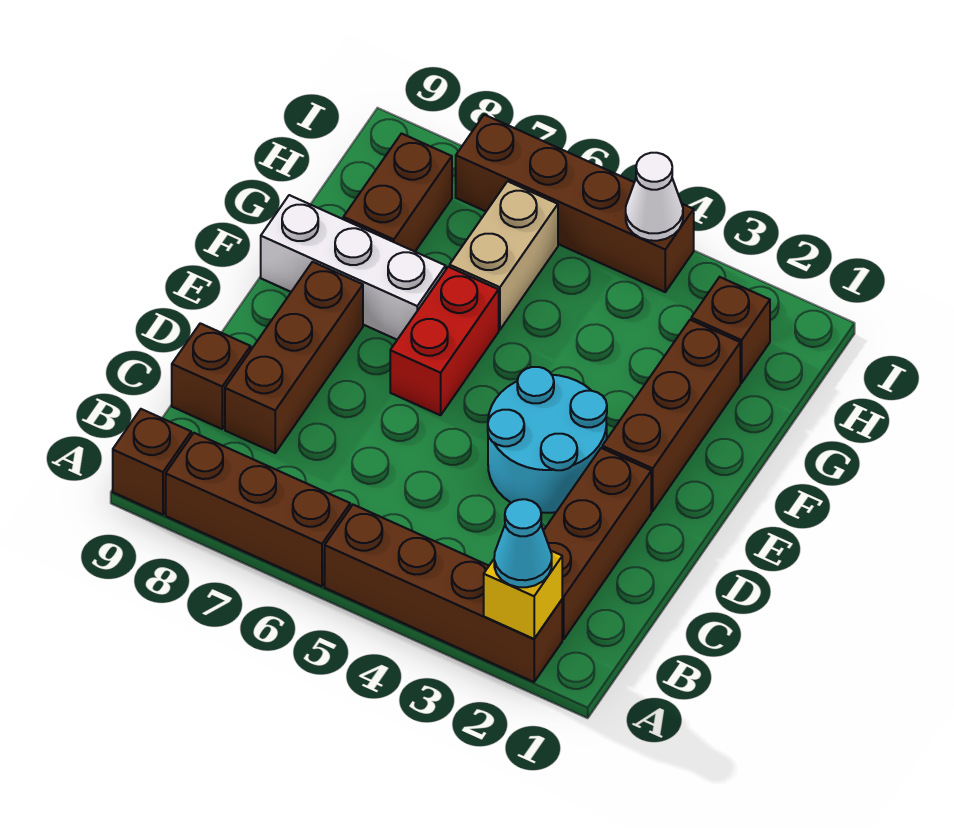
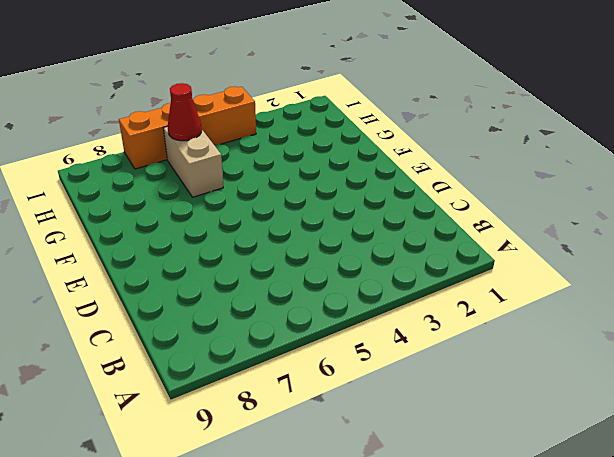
red cone H6 level 2 -> none
orange brick I4:I7 level 1 -> brown brick I4:I7 level 1
none -> brown brick A2:A5 level 1
none -> brown brick A6:A8 level 1
none -> brown brick A9 level 1

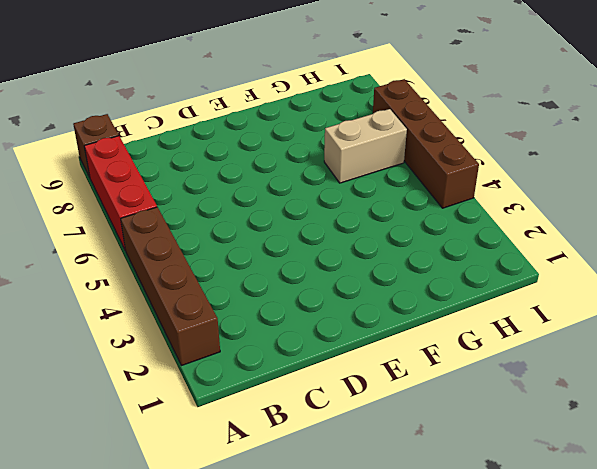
red brick A6:A8 level 1 -> brown brick A6:A8 level 1
none -> brown brick B2:D2 level 1
none -> brown brick C8:E8 level 1
none -> brown brick C9 level 1

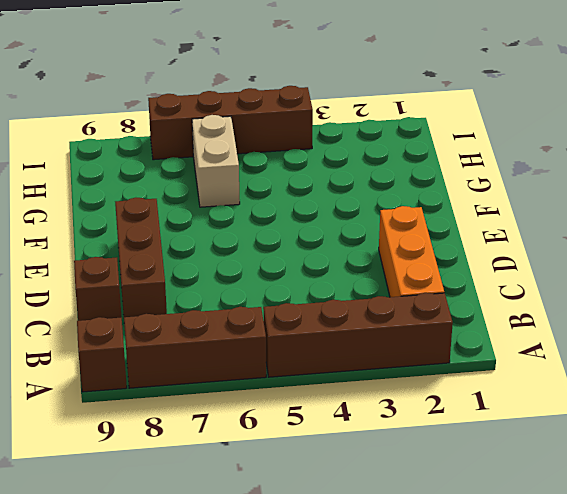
orange brick B2:D2 level 1 -> brown brick B2:D2 level 1
none -> cyan round brick D3:E4 level 1
none -> brown brick E2:G2 level 1
none -> red brick E6:F6 level 1

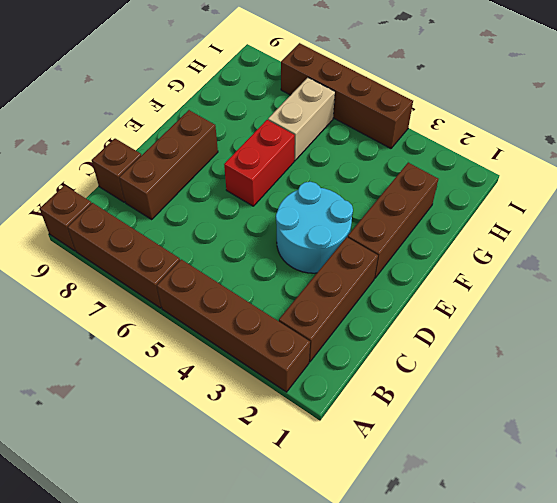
none -> white brick F7:F9 level 1
none -> brown brick G8:H8 level 1
none -> brown brick H2 level 1

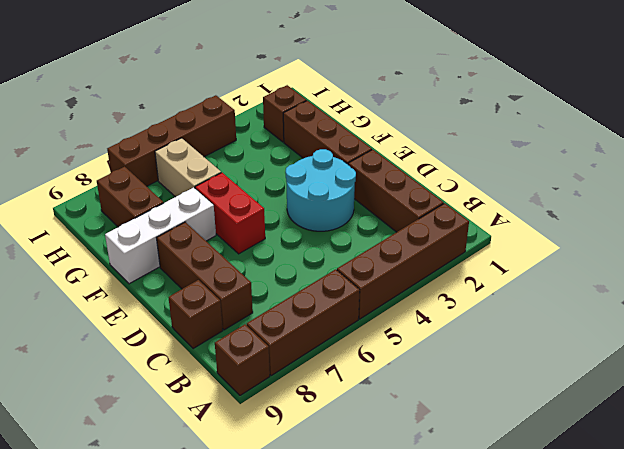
none -> yellow brick A2 level 2
none -> white cone I4 level 2
none -> cyan cone A2 level 3

